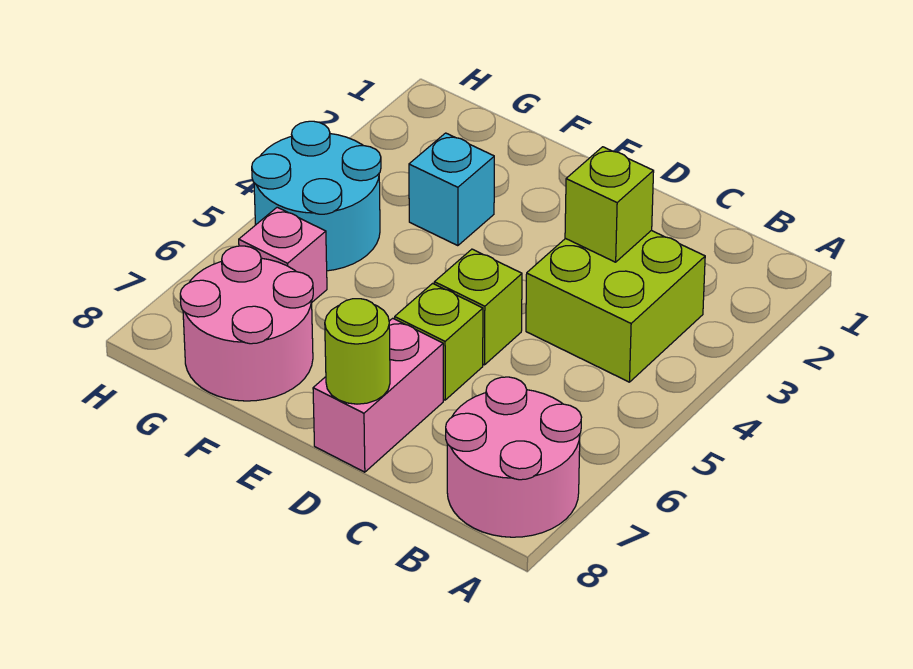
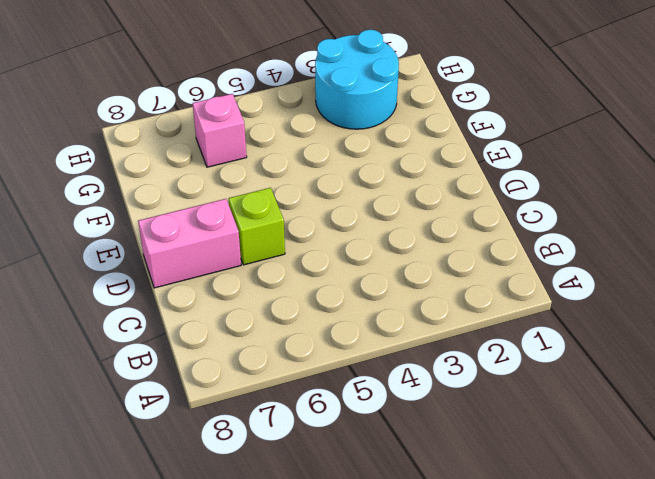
cyan round brick G2:H3 level 1 -> cyan round brick G4:H5 level 1
none -> pink round brick A7:B8 level 1
none -> lime brick B3:C4 level 1

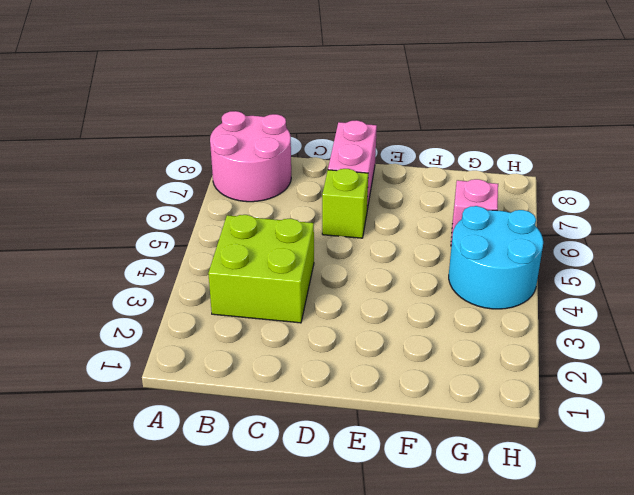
none -> lime brick D5 level 1
none -> cyan brick F3 level 1

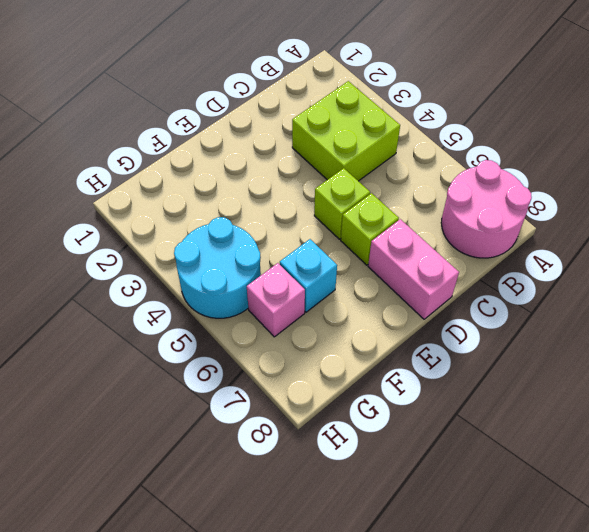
cyan brick F6 level 1 -> cyan brick F3 level 1
none -> pink round brick F7:G8 level 1
none -> lime brick C3 level 2

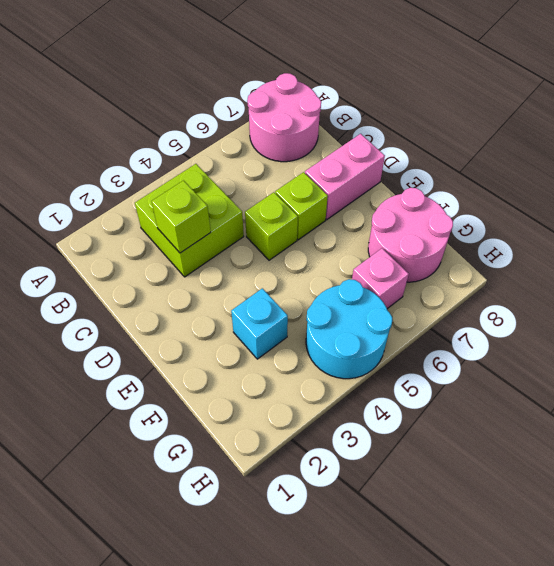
none -> lime round brick D8 level 2

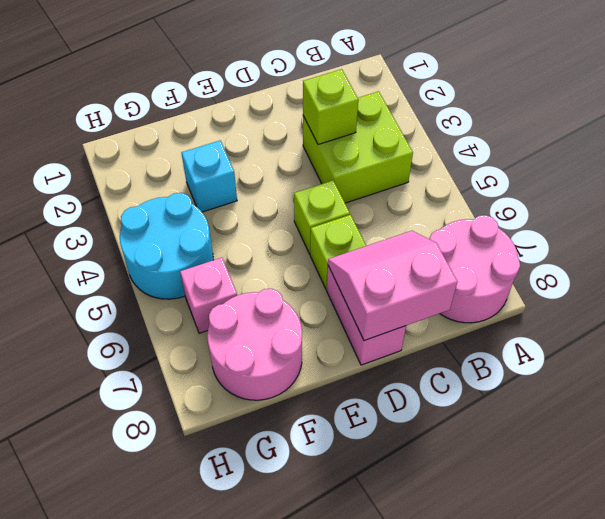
pink slope C7:D8 level 2 top 8 -> lime round brick D8 level 2

